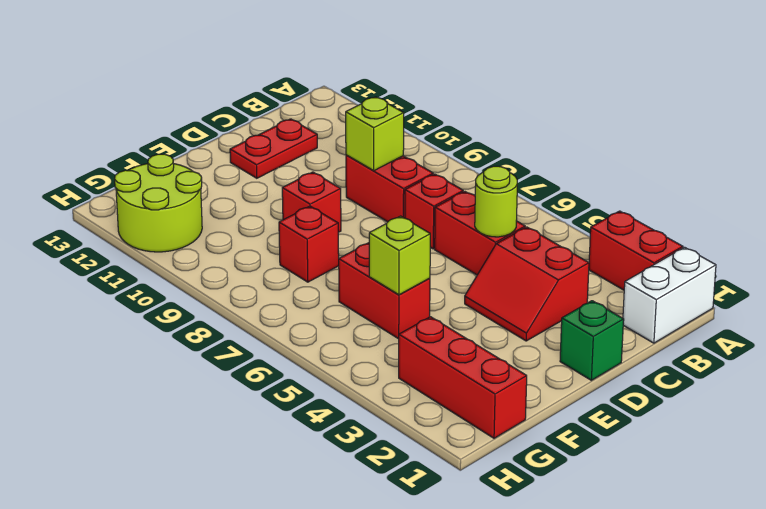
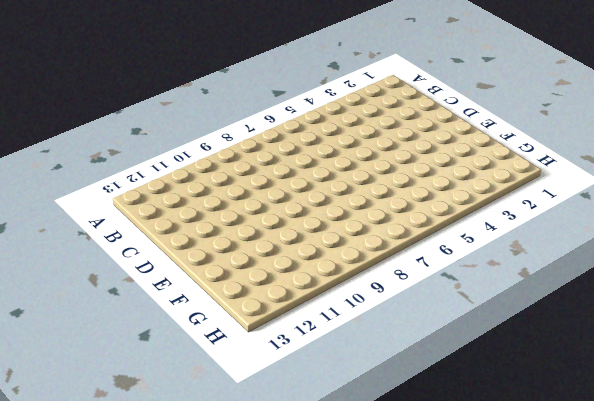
none -> white brick A1:B1 level 1
none -> red brick A2:A3 level 1
none -> red slope C3:D4 level 1 top C

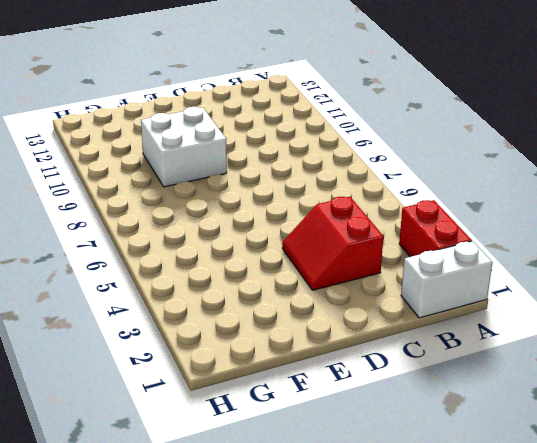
white brick E9:F10 level 1 -> red brick E9 level 1
none -> red brick C5:C6 level 1
none -> red brick C7 level 1
none -> red brick C8:C9 level 1

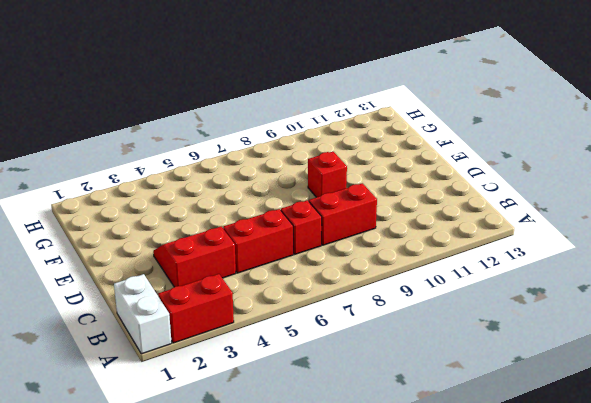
none -> red plate C12:D12 level 1
none -> green brick D1 level 1
none -> red brick F5:F6 level 1

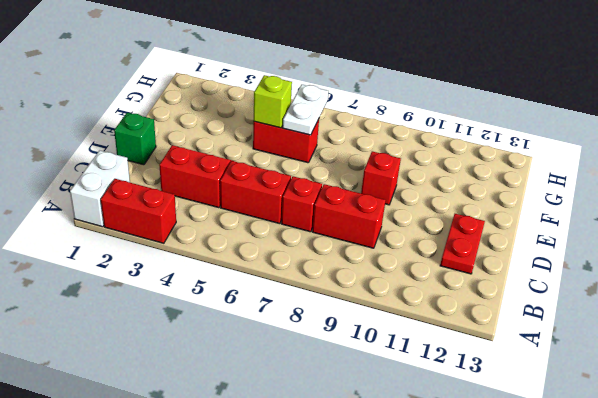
white plate F6:G6 level 2 -> none
none -> red brick F8 level 1
none -> red brick G1:G3 level 1
none -> lime round brick G11:H12 level 1

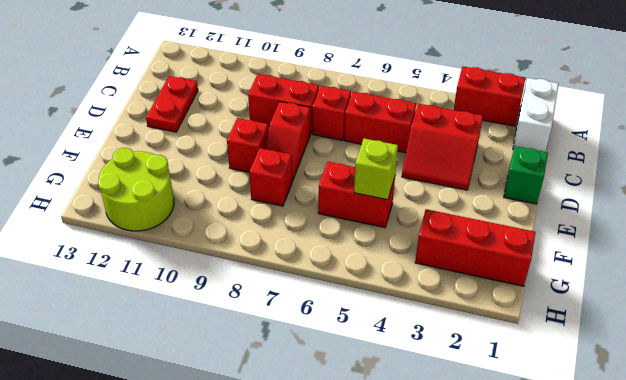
red slope D8:E8 level 1 top D -> none
none -> lime round brick C5 level 2
none -> lime brick C9 level 2

